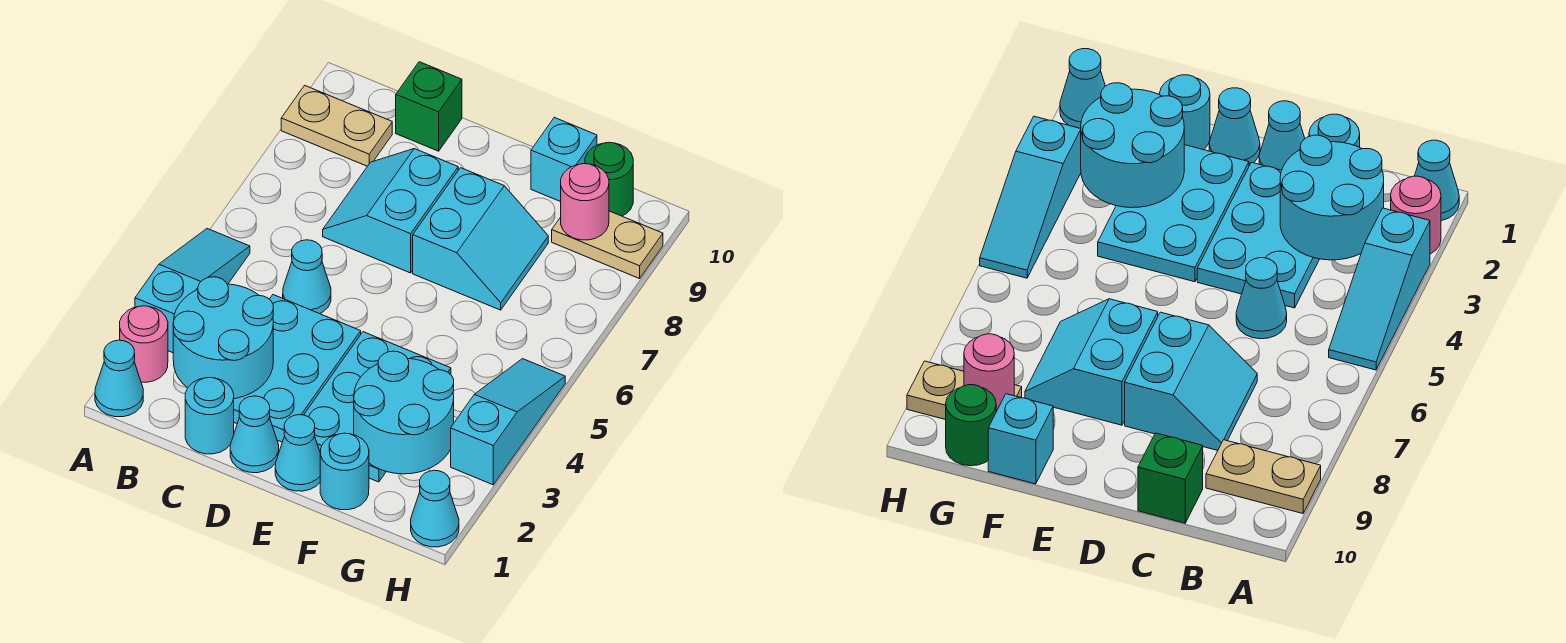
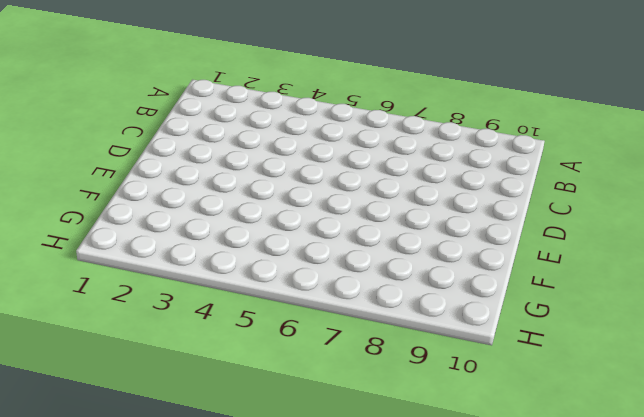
none -> cyan cone A1 level 1
none -> pink round brick A2 level 1
none -> cyan slope A3:A5 level 1 top 3

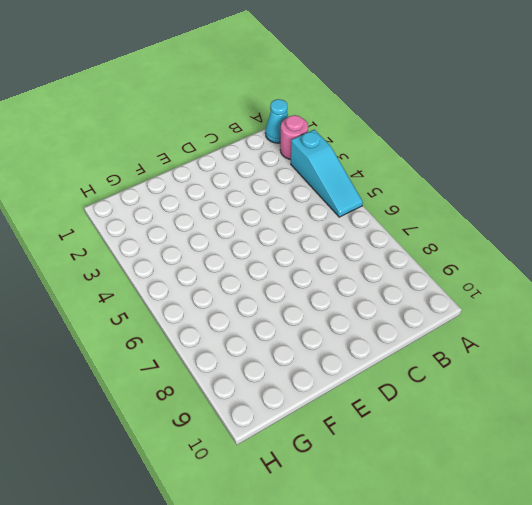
none -> tan plate A9:B9 level 1
none -> cyan round brick C1 level 1
none -> cyan plate C2:D4 level 1

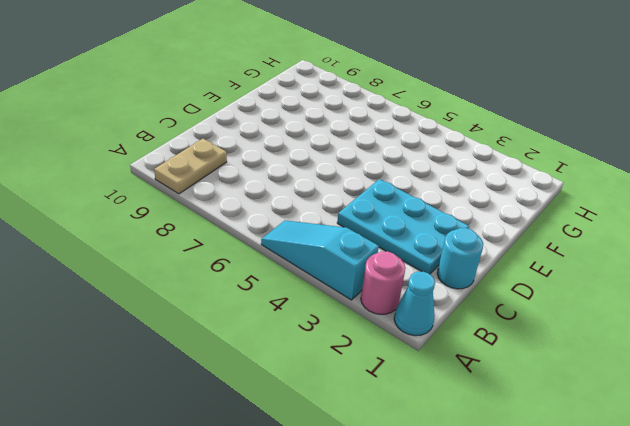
none -> cyan cone C5 level 1
none -> cyan slope C7:D8 level 1 top D
none -> green brick C10 level 1

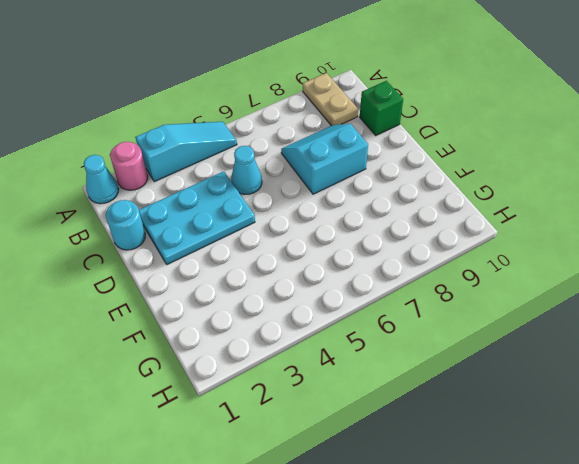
none -> cyan cone D1 level 1
none -> cyan cone E1 level 1
none -> cyan plate E2:F4 level 1

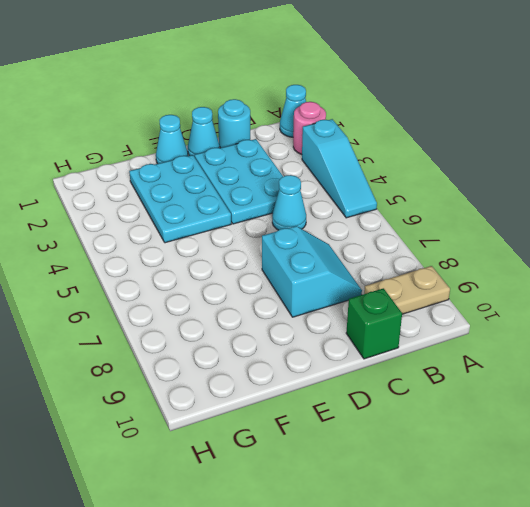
none -> cyan slope E7:F8 level 1 top E
none -> cyan round brick F1 level 1
none -> cyan brick F10 level 1

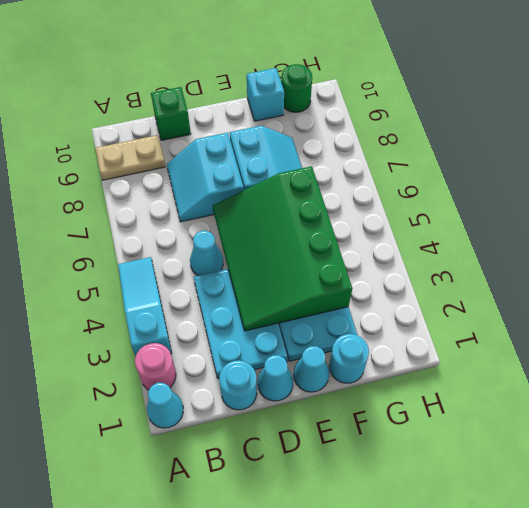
green slope D3:F6 level 2 top F -> cyan round brick F2:G3 level 2
none -> tan plate G9:H9 level 1
none -> cyan cone H1 level 1
none -> cyan slope H3:H5 level 1 top 3

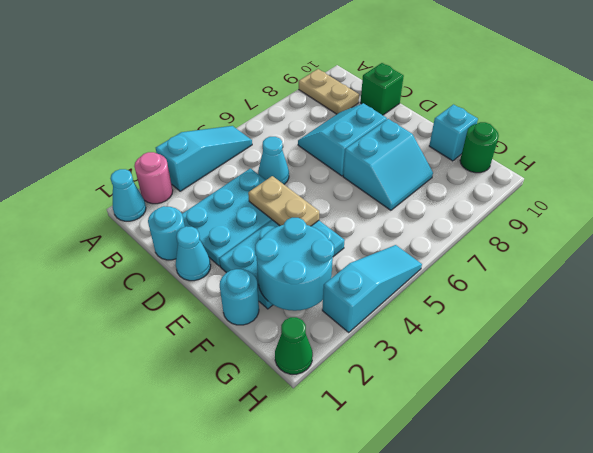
tan plate D4:E4 level 2 -> tan plate G9:H9 level 1
green cone H1 level 1 -> cyan cone H1 level 1
none -> cyan cone E1 level 1
none -> cyan round brick B2:C3 level 2
none -> pink round brick G9 level 2

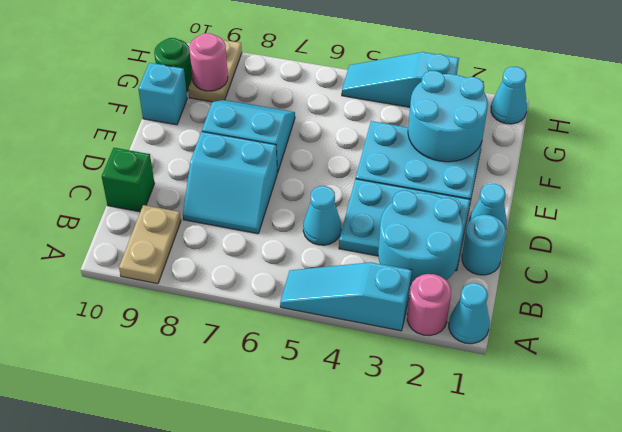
none -> cyan cone E1 level 1
none -> cyan round brick F1 level 1

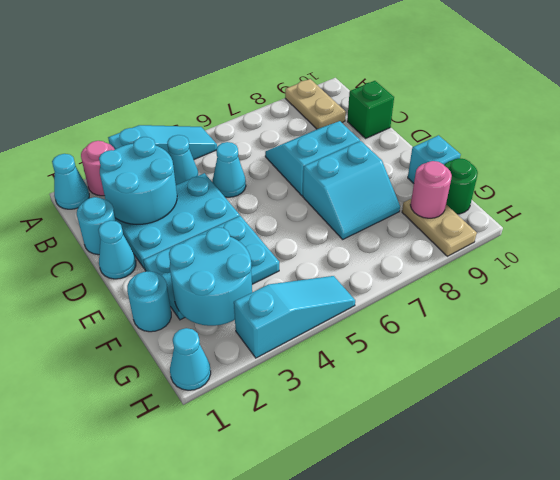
cyan cone B4 level 1 -> cyan cone E1 level 1

